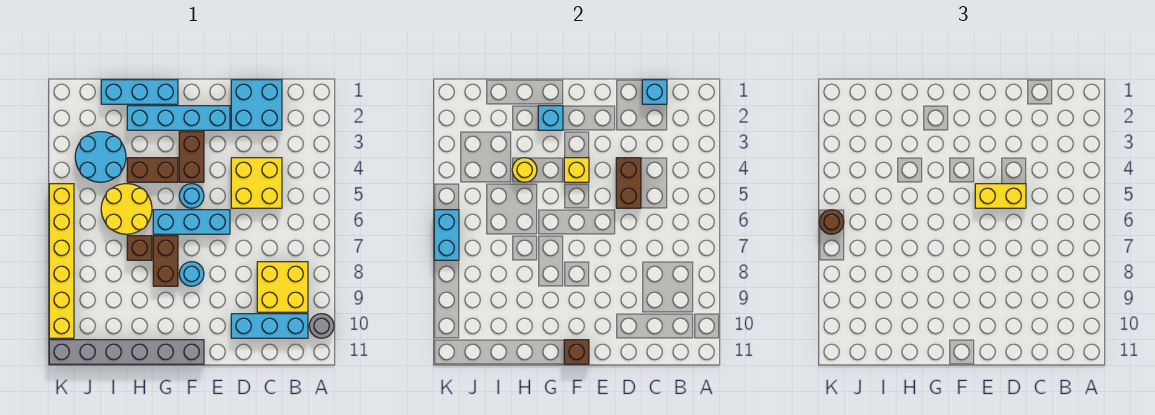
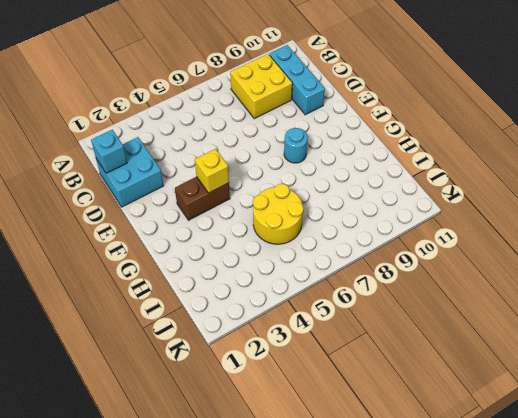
none -> grey round brick A10 level 1
none -> yellow brick C4:D5 level 1
none -> cyan brick E2:H2 level 1

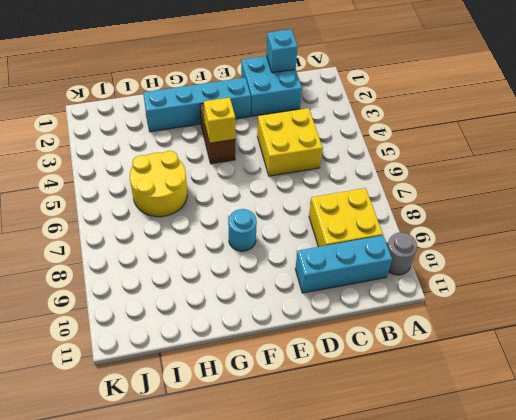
none -> cyan brick E6:G6 level 1
none -> cyan round brick F5 level 1
none -> grey brick F11:K11 level 1

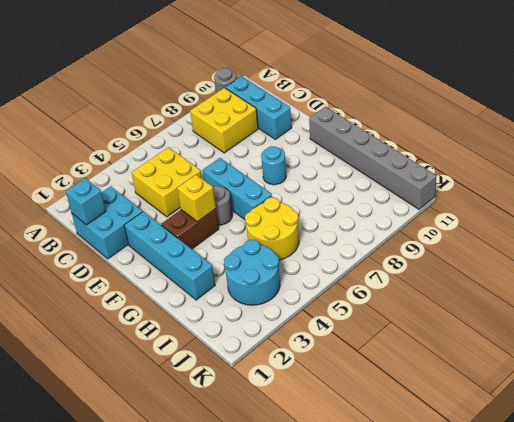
grey round brick F5 level 1 -> cyan round brick F5 level 1
none -> cyan brick G1:I1 level 1
none -> brown brick G4:H4 level 1
none -> brown brick G7:G8 level 1

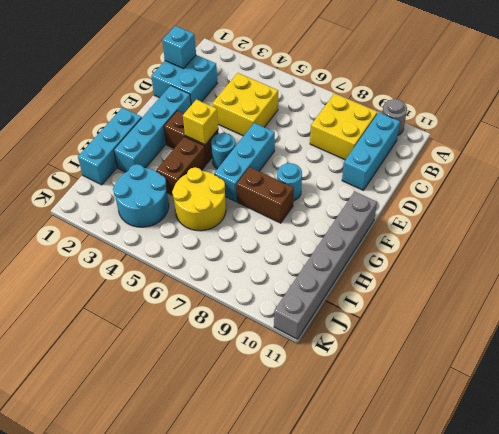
none -> brown brick H7 level 1
none -> yellow brick K5:K10 level 1
none -> brown brick D4:D5 level 2

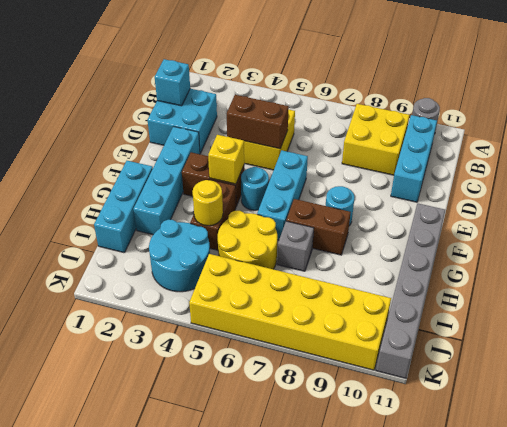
grey brick H7 level 1 -> brown brick H7 level 1
yellow brick J5:K10 level 1 -> yellow brick K5:K10 level 1
none -> brown brick F11 level 2
none -> cyan brick G2 level 2
none -> cyan brick K6:K7 level 2

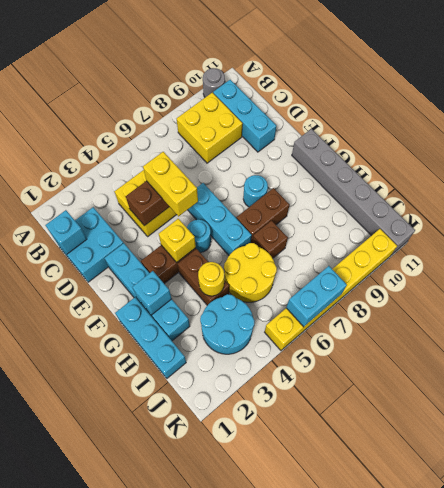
none -> brown brick F11 level 2
none -> brown round brick K6 level 3

